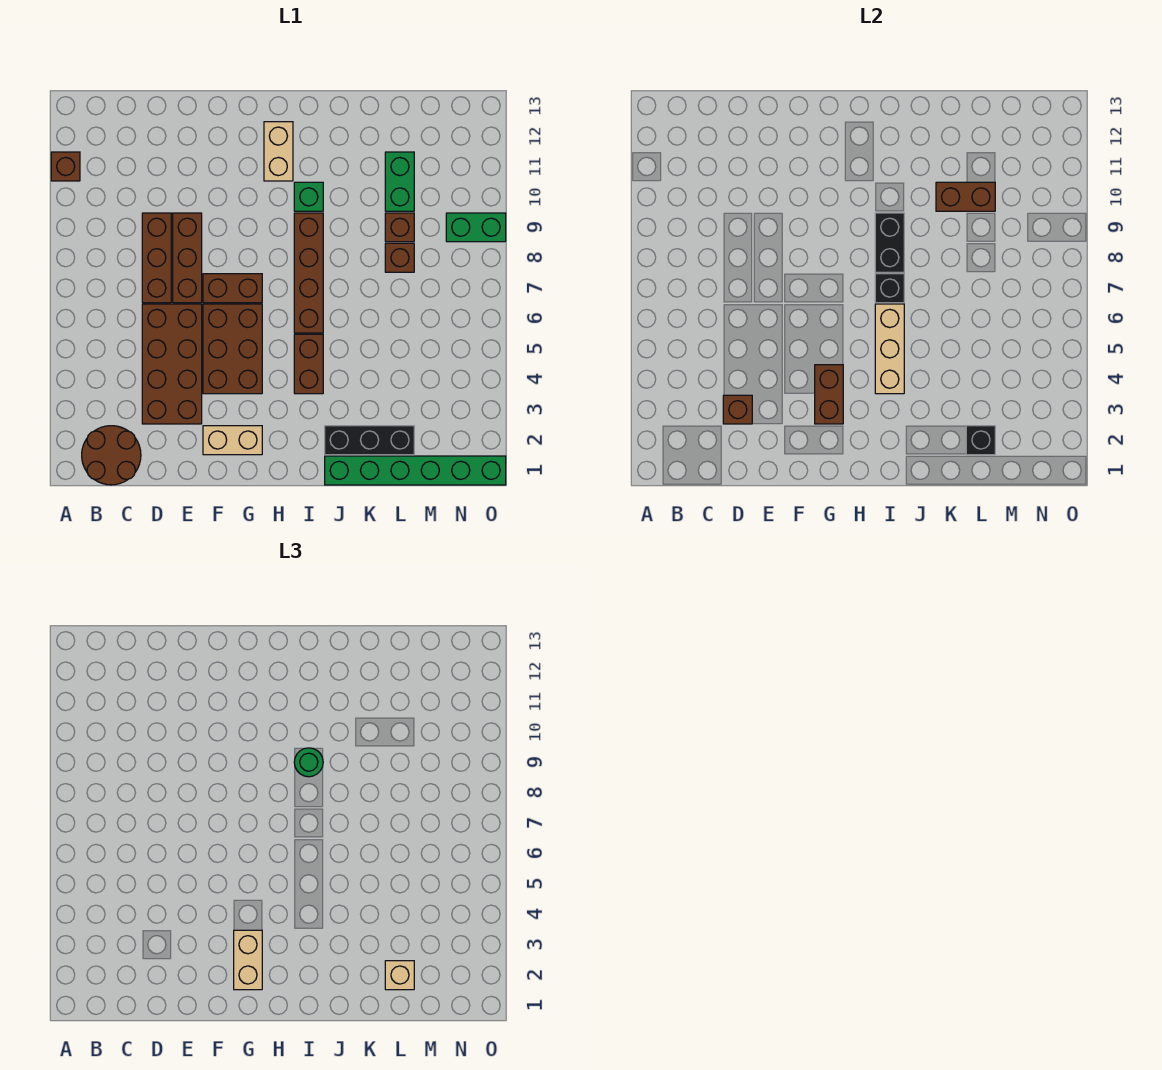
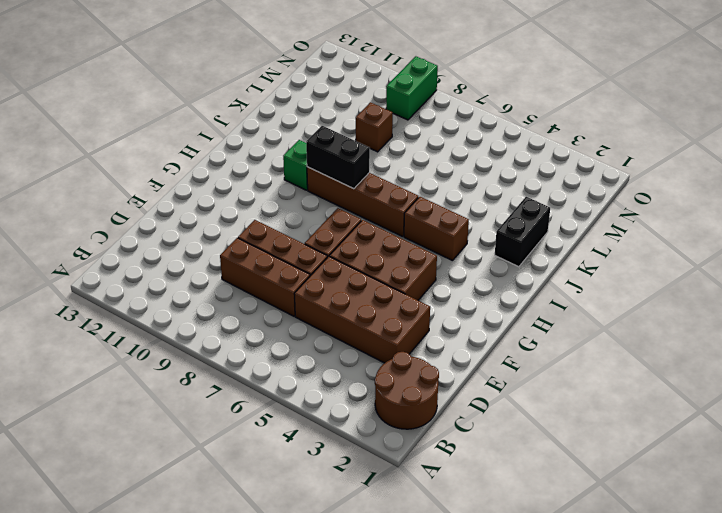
black brick J2:K2 level 1 -> black brick J2:L2 level 1
none -> brown brick A11 level 1
none -> tan brick F2:G2 level 1
none -> tan brick H11:H12 level 1

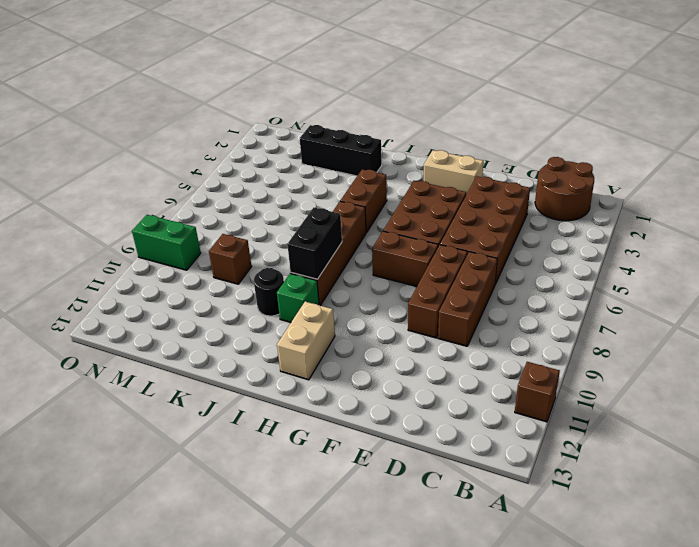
black round brick J10 level 1 -> none
none -> green brick J1:O1 level 1
none -> brown brick L8 level 1
none -> green brick L10:L11 level 1

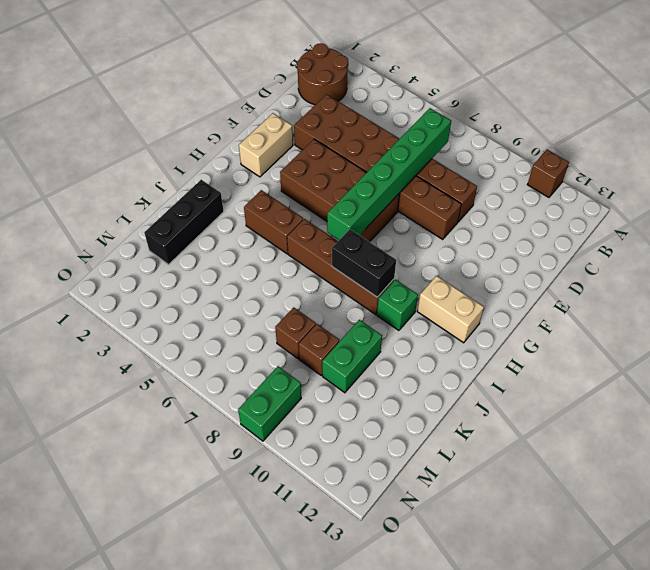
green brick C7:H7 level 2 -> green brick J1:O1 level 1
green brick K10:L10 level 1 -> green brick L10:L11 level 1
none -> brown brick D3 level 2
none -> brown brick G3:G4 level 2
none -> tan brick I4:I6 level 2

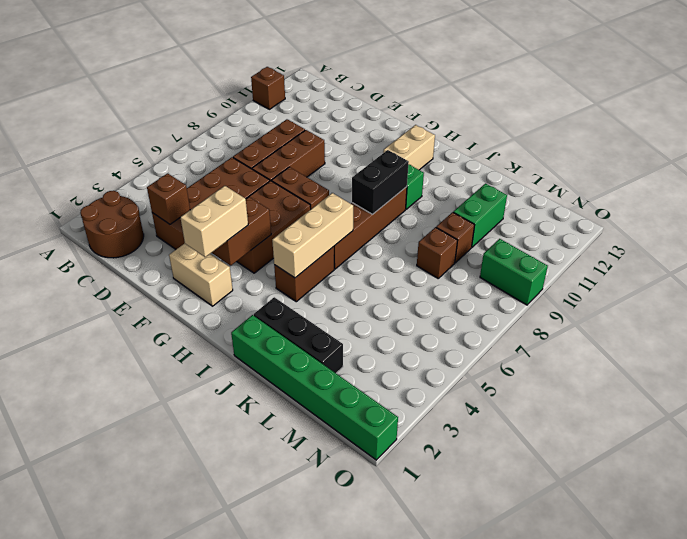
none -> black brick I7 level 2
none -> brown brick K10:L10 level 2
none -> black brick L2 level 2

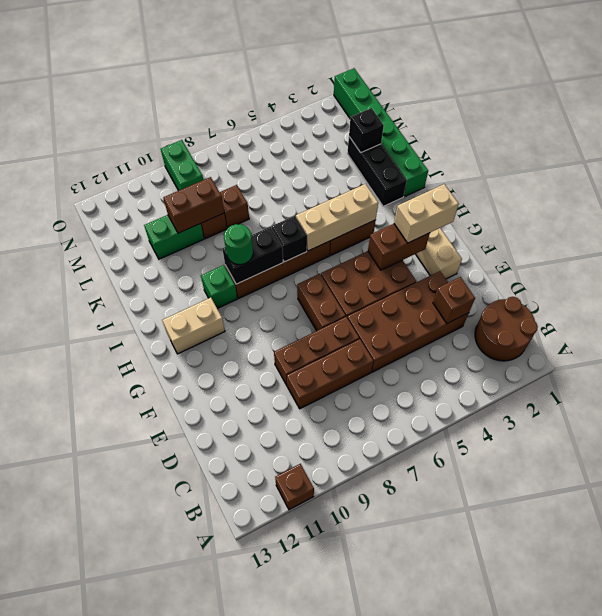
brown brick L9:L10 level 2 -> brown brick K10:L10 level 2
none -> tan brick L2 level 3

